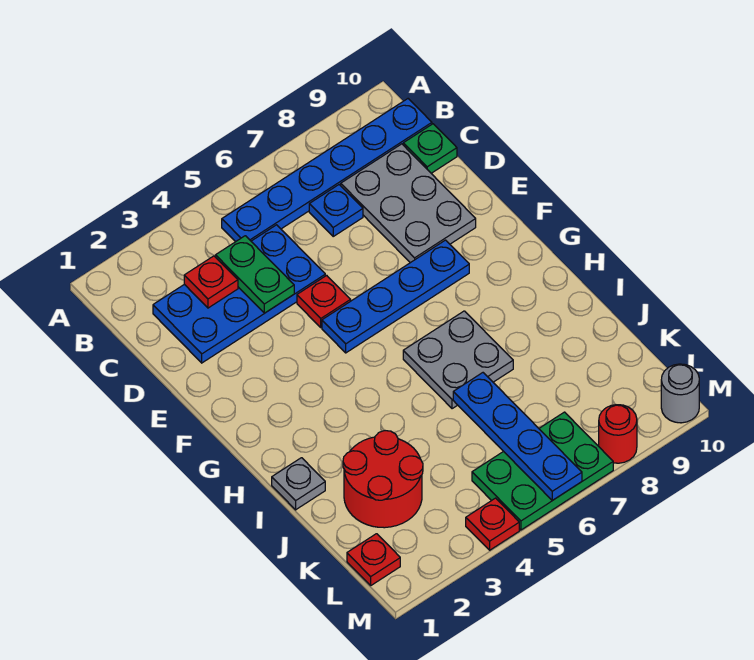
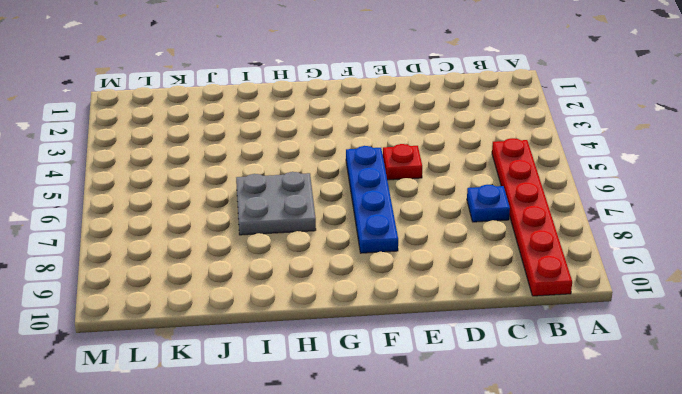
red plate B5:B10 level 1 -> blue plate B5:B10 level 1
none -> blue plate C2:D5 level 1
none -> grey plate C8:E9 level 1
none -> green plate C10 level 1

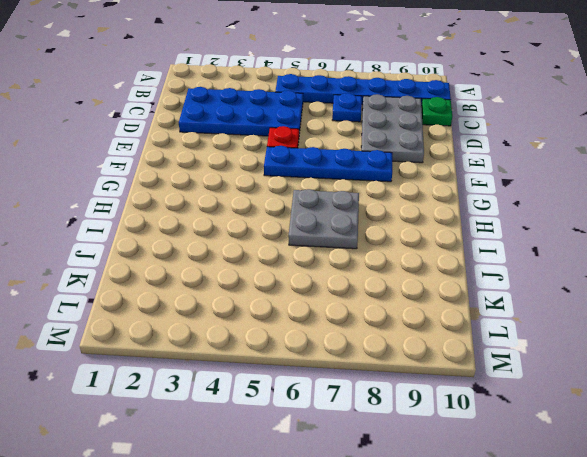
none -> grey plate I1 level 1
none -> red round brick J2:K3 level 1
none -> red plate L1 level 1

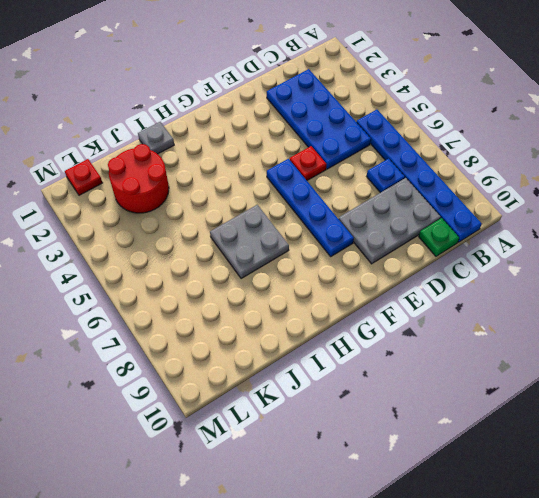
none -> green plate L5:M7 level 1
none -> red plate M4 level 1
none -> red round brick M8 level 1

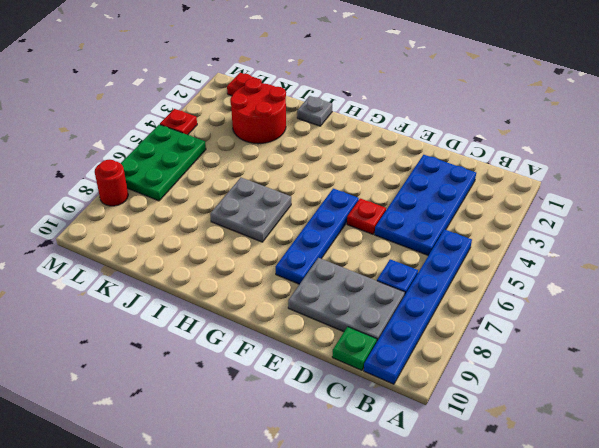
none -> grey round brick M10 level 1
none -> red plate C3 level 2
none -> green plate C4:D4 level 2

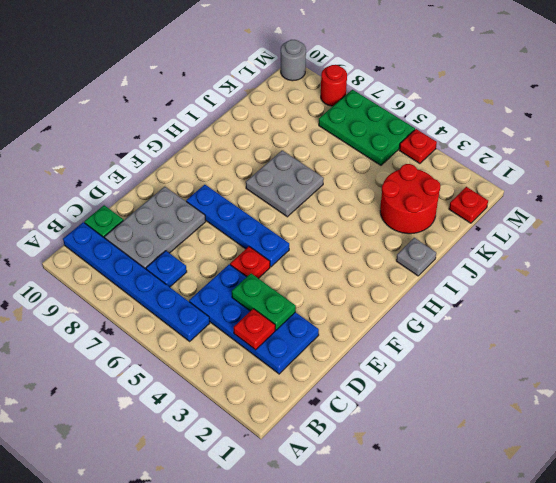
green plate D3:D4 level 2 -> green plate C4:D4 level 2
none -> blue plate J6:M6 level 2

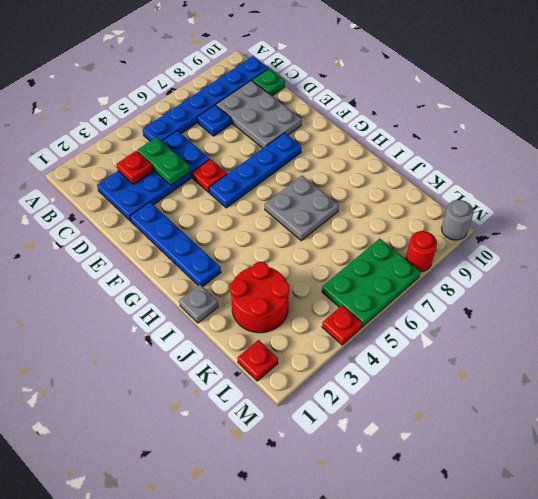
blue plate E2:H2 level 1 -> blue plate J6:M6 level 2

